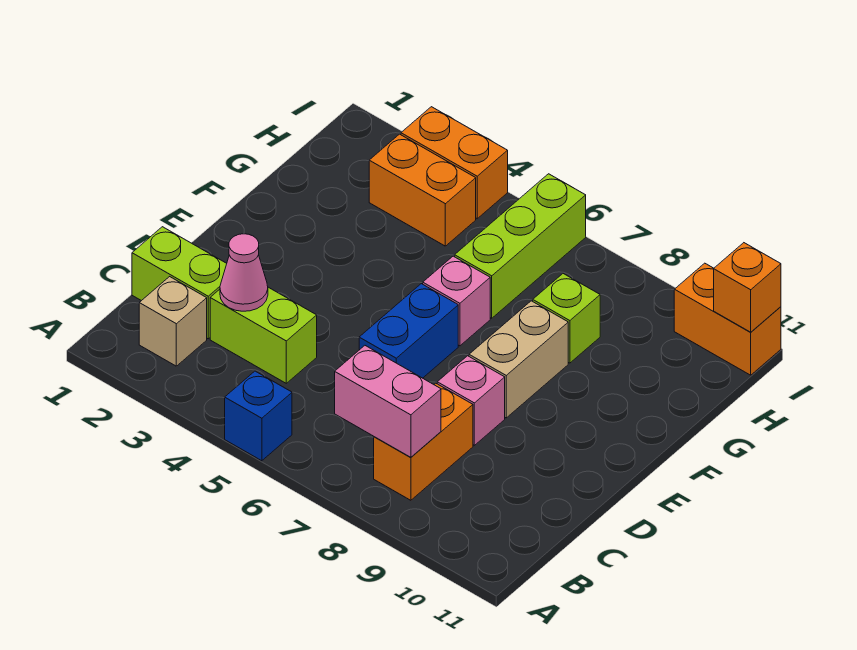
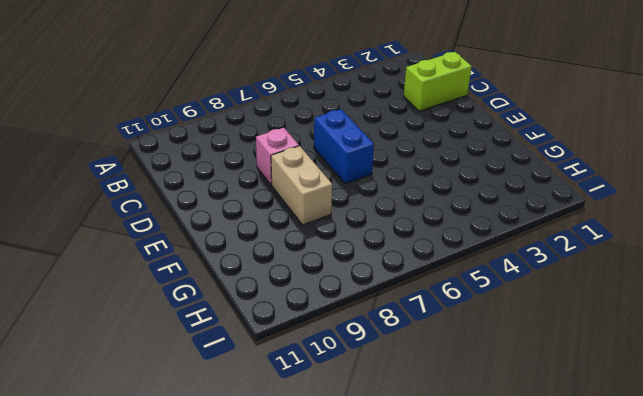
none -> blue brick A5 level 1
none -> tan brick B2 level 1
none -> orange brick B8:C8 level 1

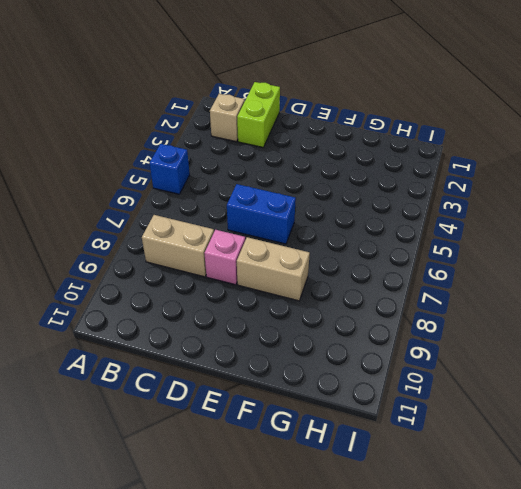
tan brick B8:C8 level 1 -> orange brick B8:C8 level 1
none -> lime brick C3:C4 level 1
none -> pink brick F6 level 1
none -> lime brick G6:I6 level 1

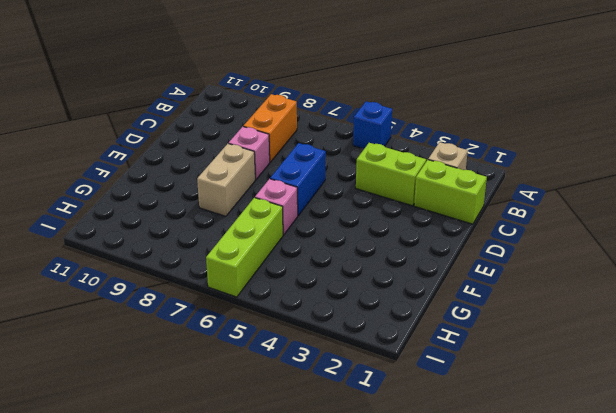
none -> lime brick G8 level 1
none -> orange brick H3:H4 level 1
none -> orange brick I3:I4 level 1

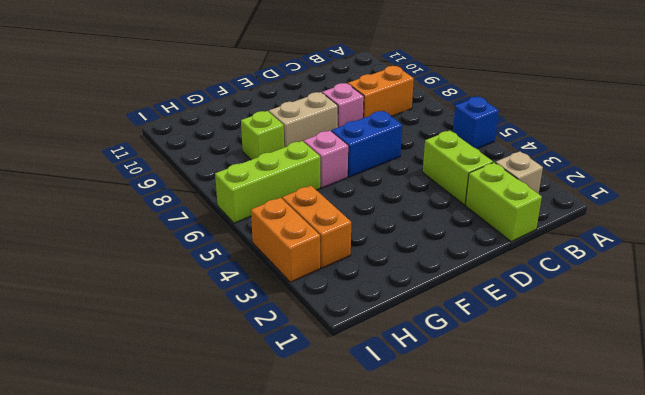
none -> orange brick I10:I11 level 1
none -> pink brick B7:B8 level 2
none -> pink cone C3 level 2

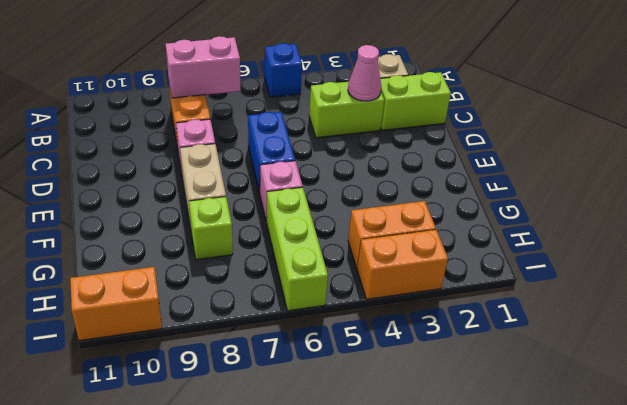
none -> orange brick I11 level 2

